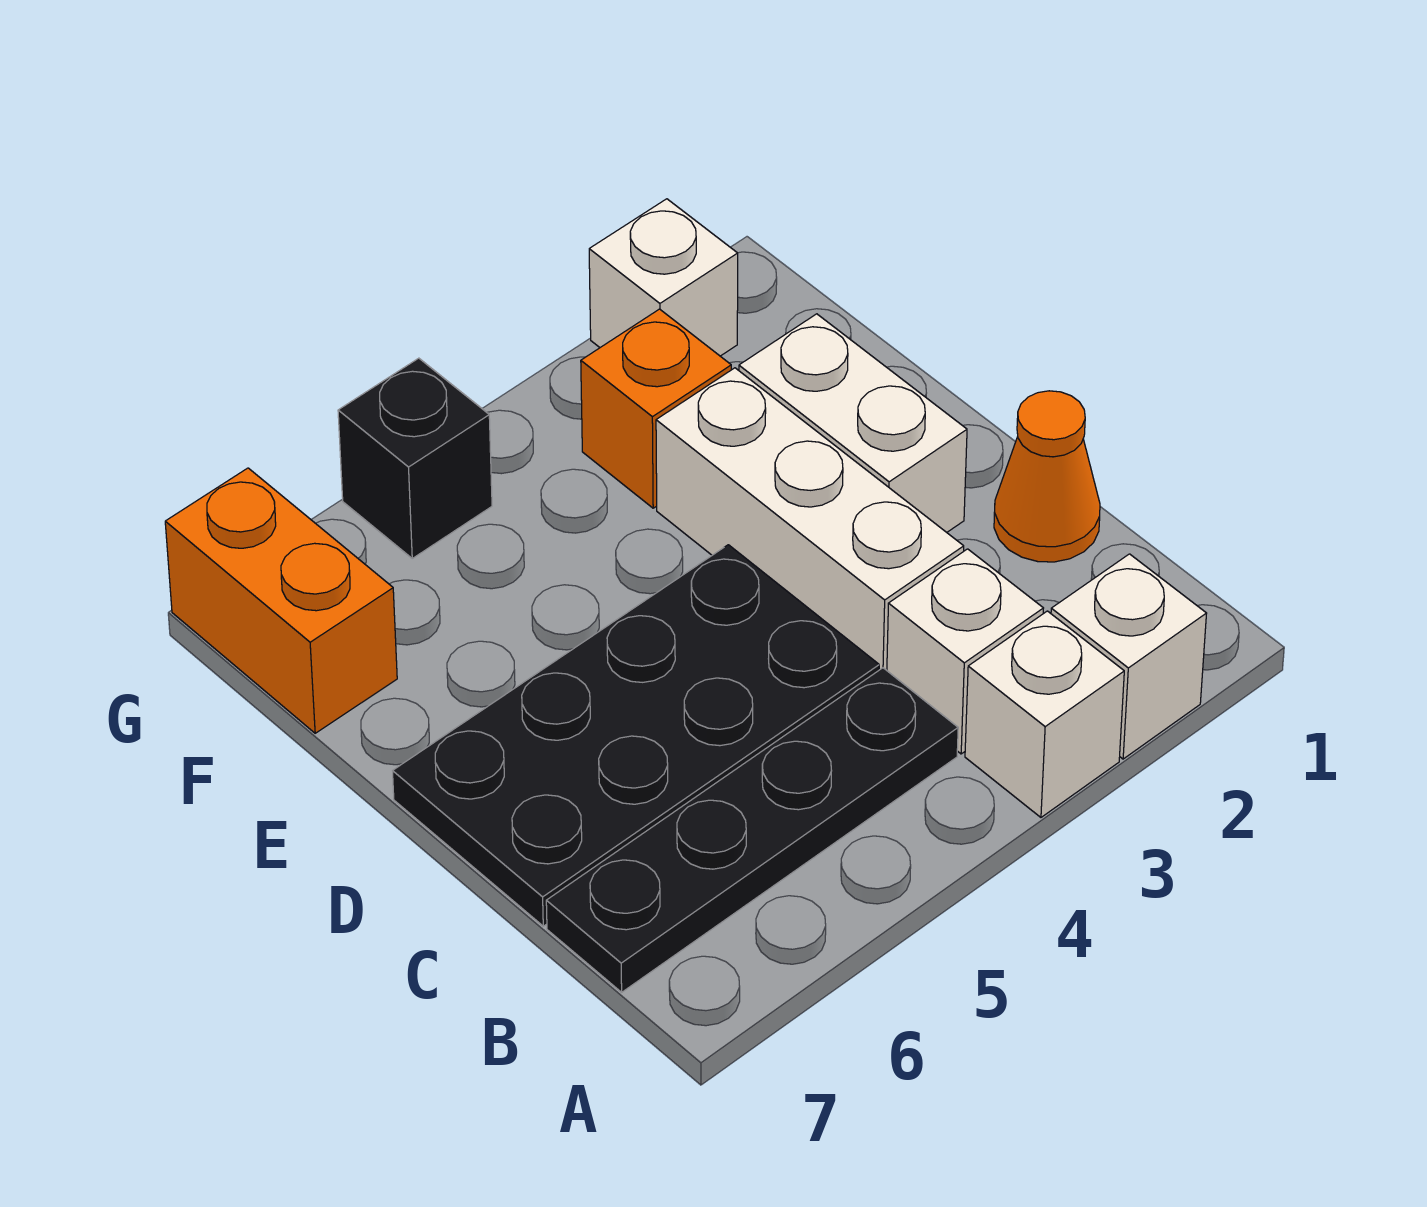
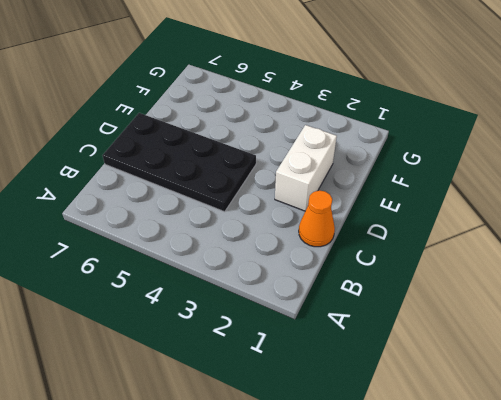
none -> white brick A2 level 1
none -> white brick A3 level 1
none -> white brick B3 level 1

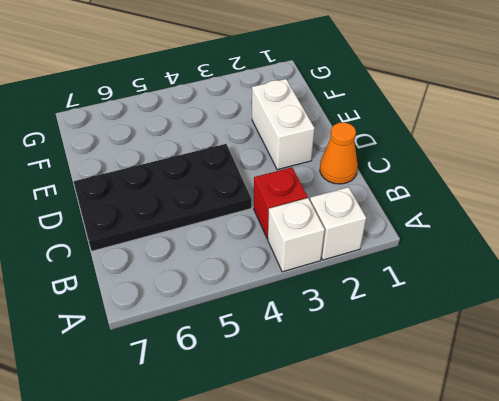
red brick B3 level 1 -> white brick B3 level 1
none -> black plate B4:B7 level 1
none -> white brick C3:E3 level 1
none -> orange brick F3 level 1

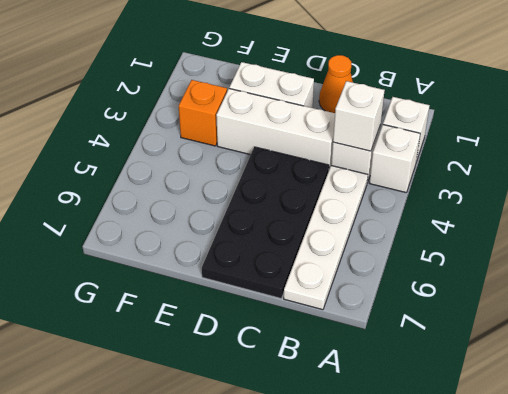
white brick B3 level 2 -> white brick G2 level 1
white plate B4:B7 level 1 -> black plate B4:B7 level 1
none -> orange brick F7:G7 level 1
none -> black brick G5 level 1

